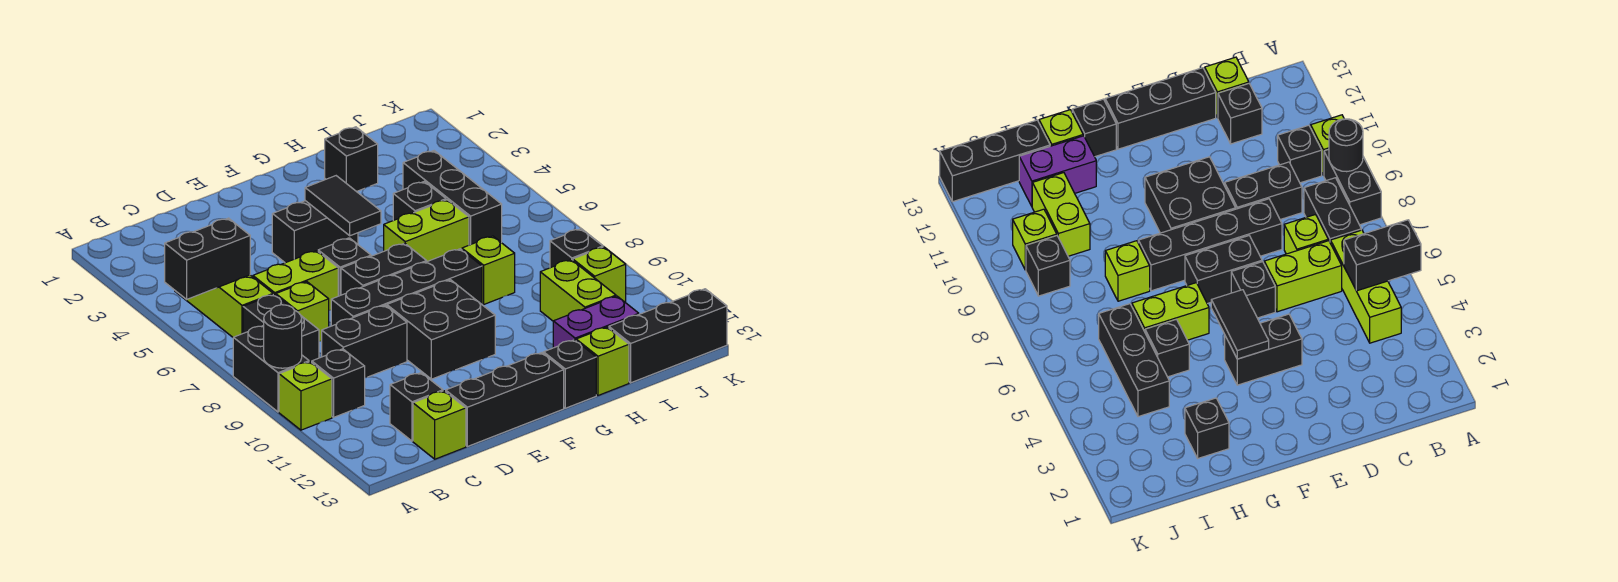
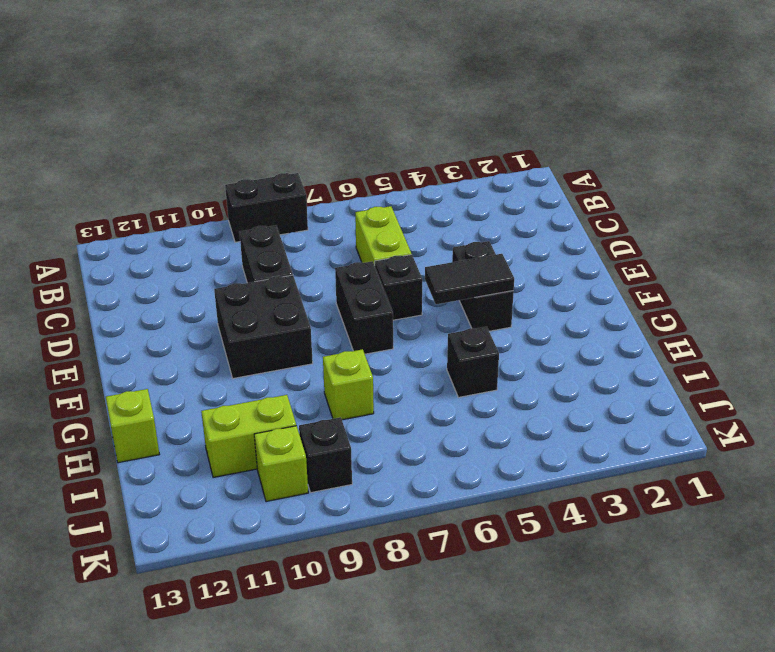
none -> lime brick A10 level 1
none -> lime brick B4:B6 level 1
none -> black brick B7:B8 level 1
none -> black brick B10 level 1

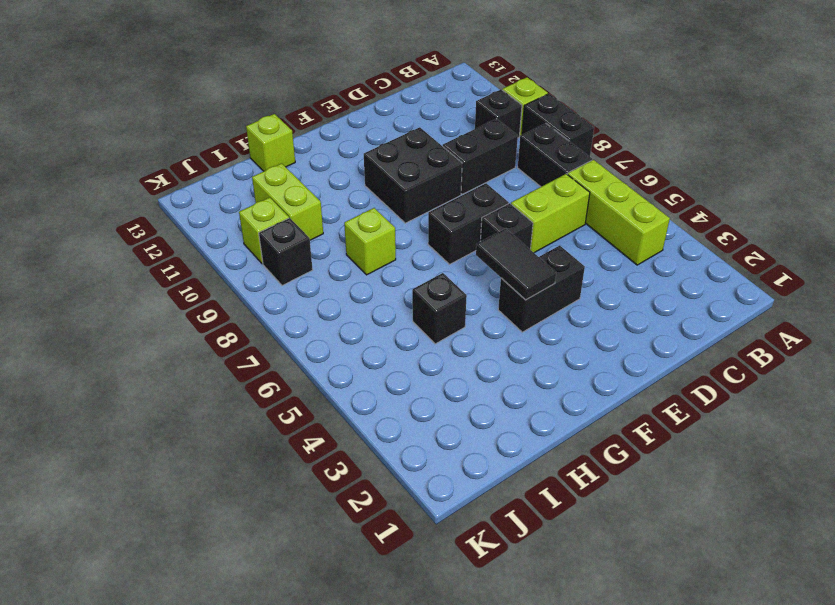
none -> lime brick C7 level 1
none -> black brick C12 level 1
none -> lime brick C13 level 1
none -> black brick D8:G8 level 1

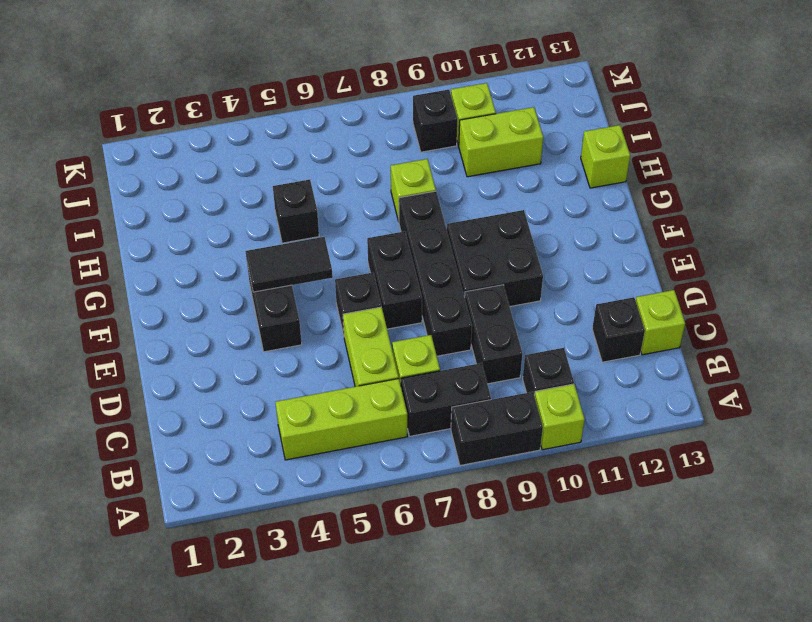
none -> black brick D13:F13 level 1
none -> lime brick G6:H6 level 1
none -> black brick G13 level 1
none -> black brick H2 level 1

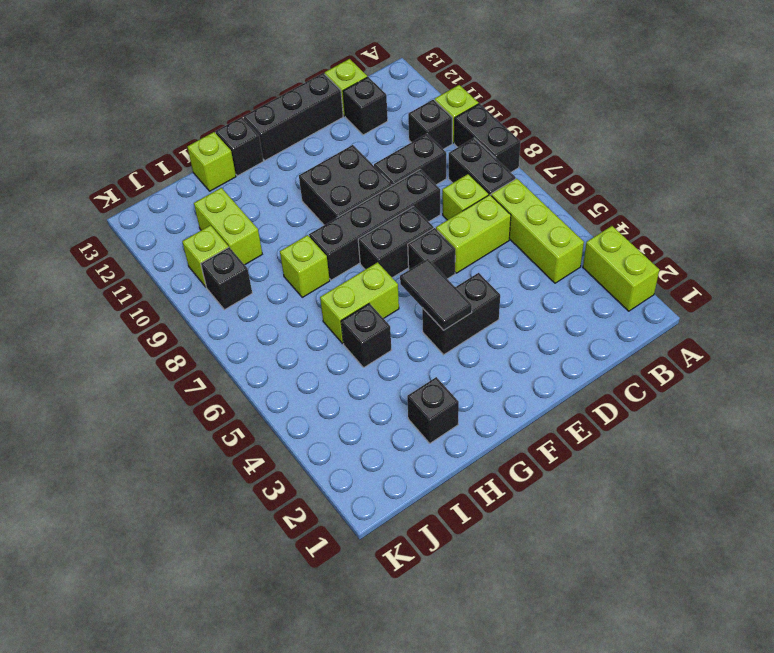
lime brick A2:A3 level 1 -> none
none -> purple brick H12:I12 level 1
none -> black brick I4:I6 level 1
none -> black brick I13:K13 level 1
none -> black brick A5:B5 level 2

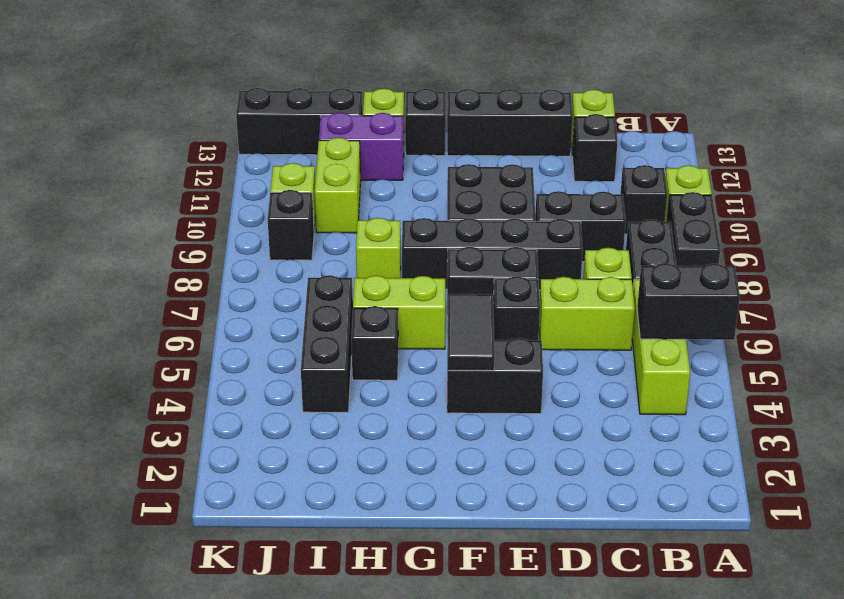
none -> black brick H2 level 1
none -> black round brick A9 level 2

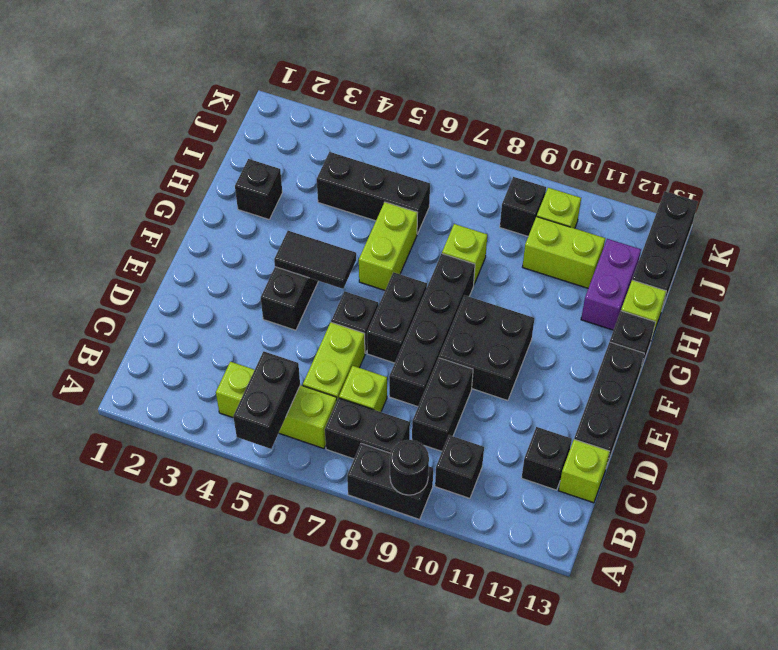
none -> lime brick A10 level 1
none -> black brick H5 level 1

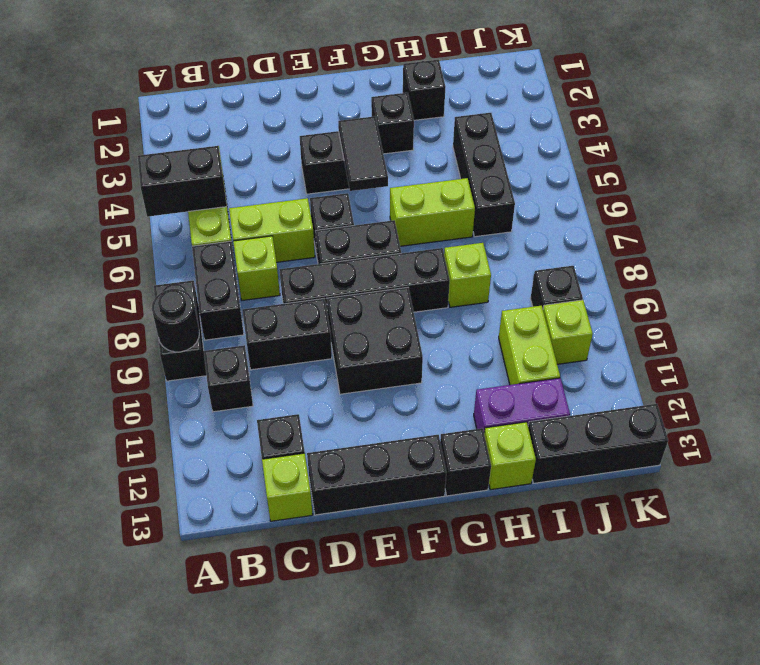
black brick G3 level 1 -> black brick H5 level 1
none -> lime brick A10 level 1

